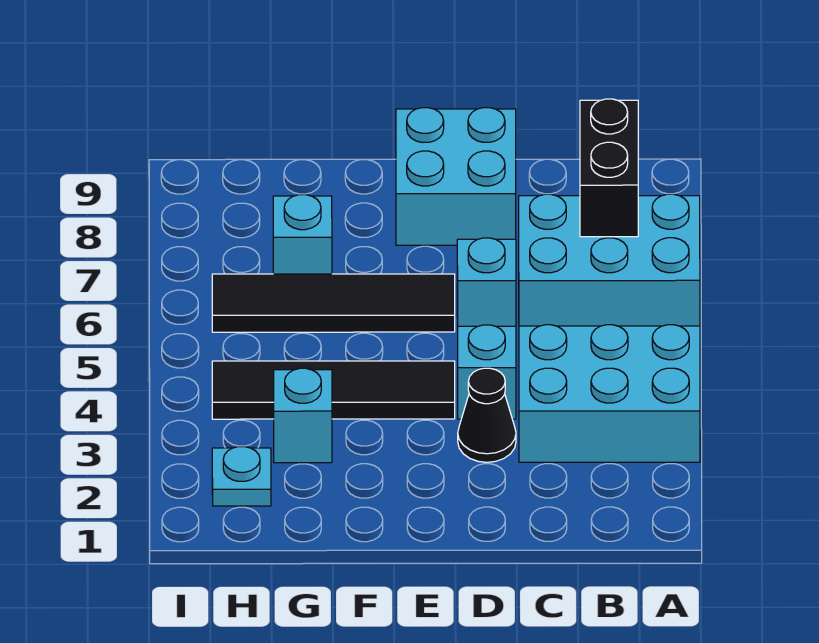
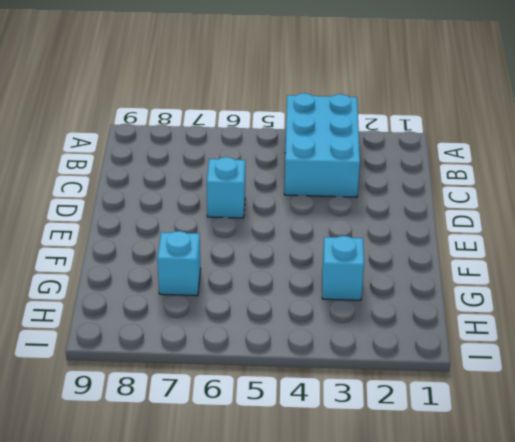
none -> cyan brick A6:C7 level 1
none -> black cone D3 level 1
none -> cyan brick D4 level 1

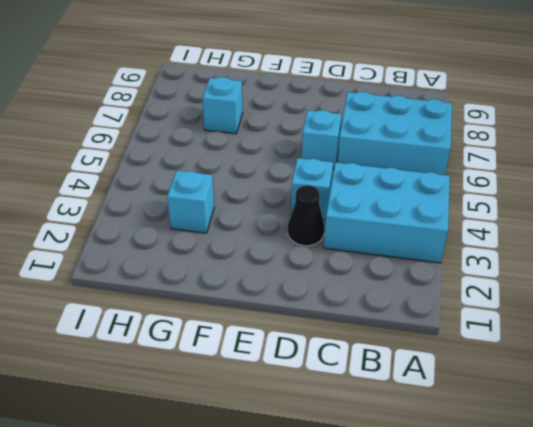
none -> cyan brick D8:E9 level 1
none -> black tile E4:H4 level 1
none -> black tile E6:H6 level 1

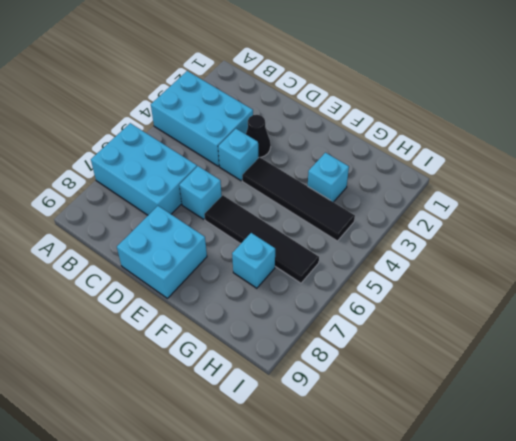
none -> cyan plate H2 level 1
none -> black brick B7:B8 level 2

